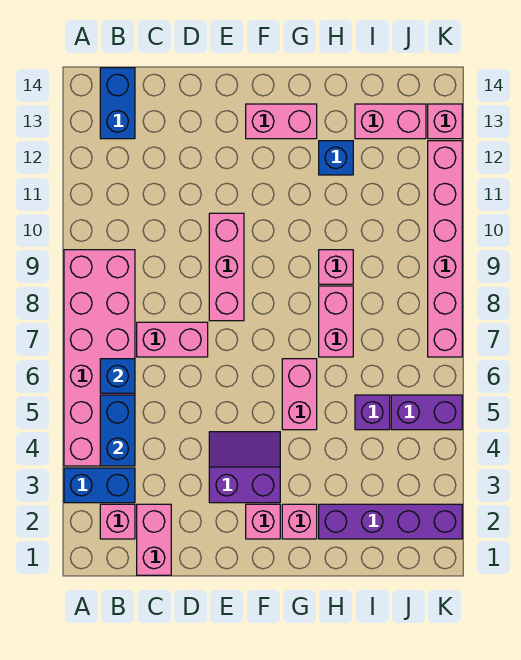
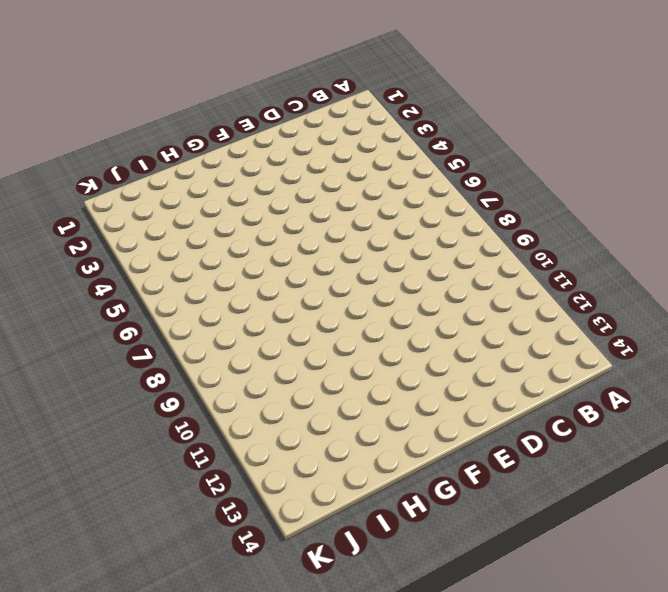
none -> blue brick A3:B3 level 1
none -> pink brick A4:B9 level 1
none -> pink brick B2 level 1

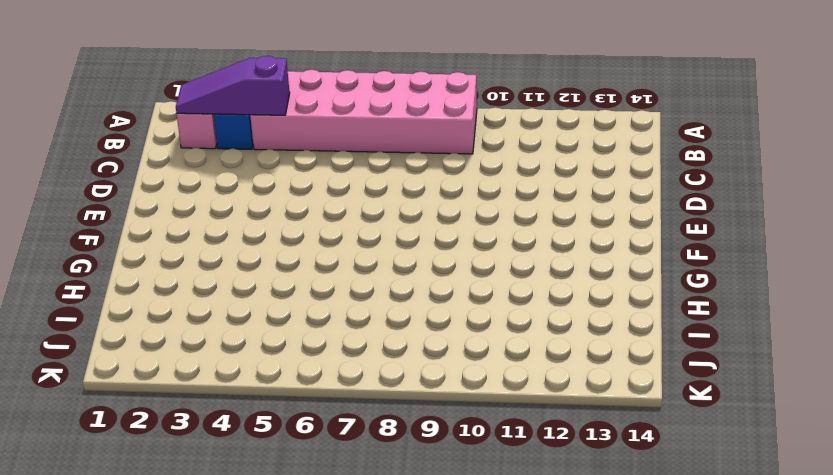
purple slope B2:B4 level 2 top 4 -> blue brick B4:B5 level 2
none -> blue brick B13:B14 level 1
none -> pink brick C1:C2 level 1
none -> pink brick C7:D7 level 1

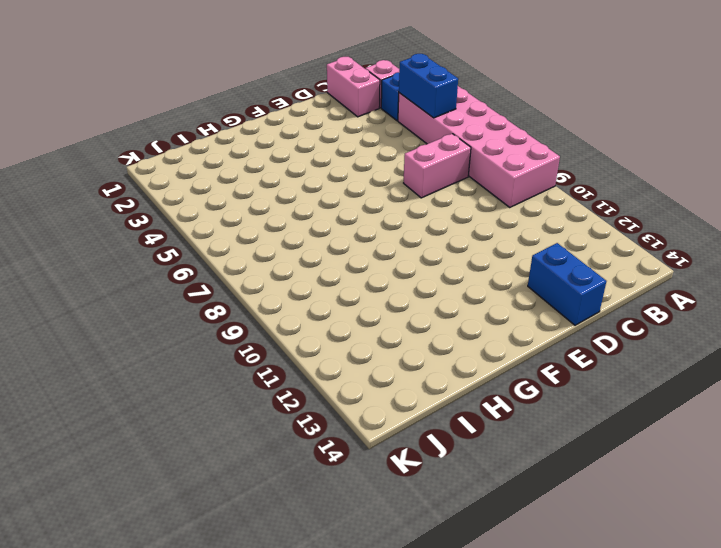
blue brick D13:D14 level 1 -> blue brick B13:B14 level 1
none -> purple slope E3:F4 level 1 top 3
none -> pink brick E8:E10 level 1
none -> pink brick F2 level 1

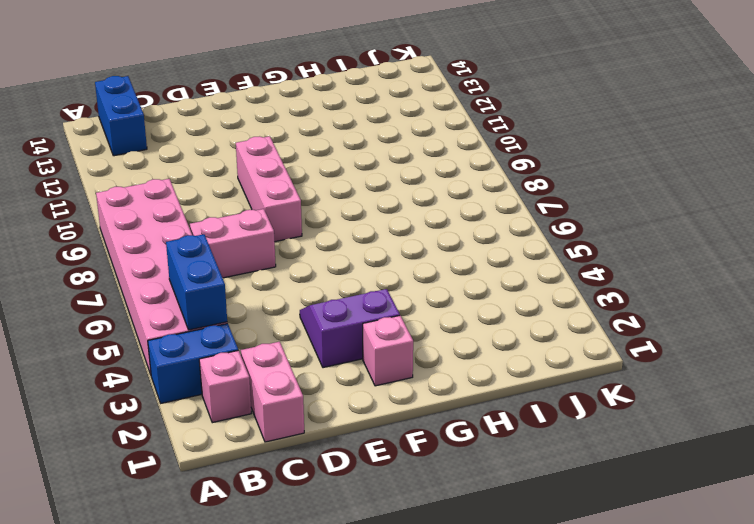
none -> pink brick F13:G13 level 1
none -> pink brick G2 level 1
none -> pink brick G5:G6 level 1

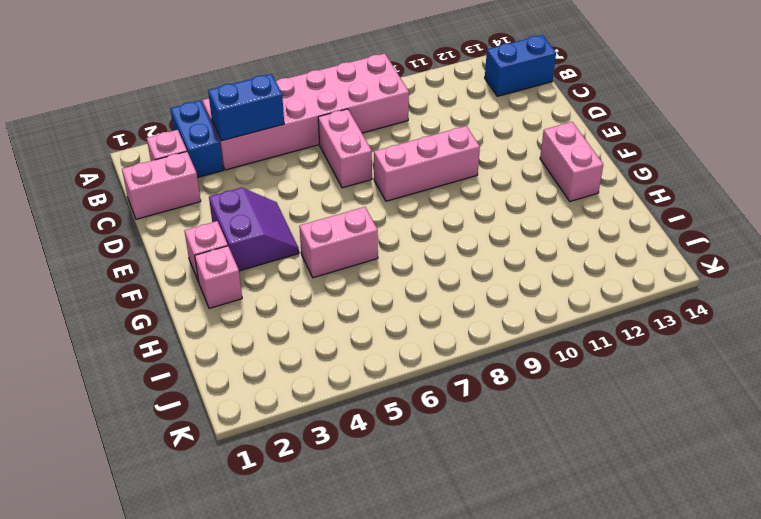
none -> purple brick H2:K2 level 1
none -> pink brick H7:H8 level 1
none -> pink brick H9 level 1

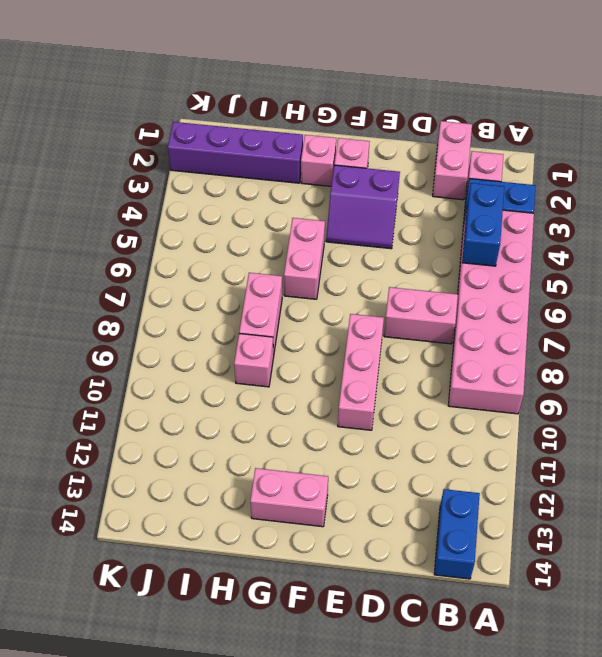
none -> blue brick H12 level 1
none -> purple brick I5 level 1
none -> pink brick I13:J13 level 1

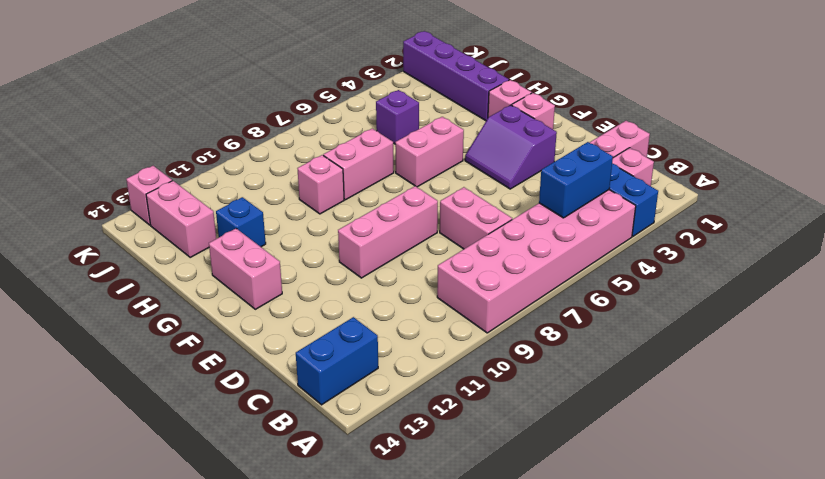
none -> purple brick J5:K5 level 1
none -> pink brick K7:K12 level 1
none -> blue brick B6 level 2

